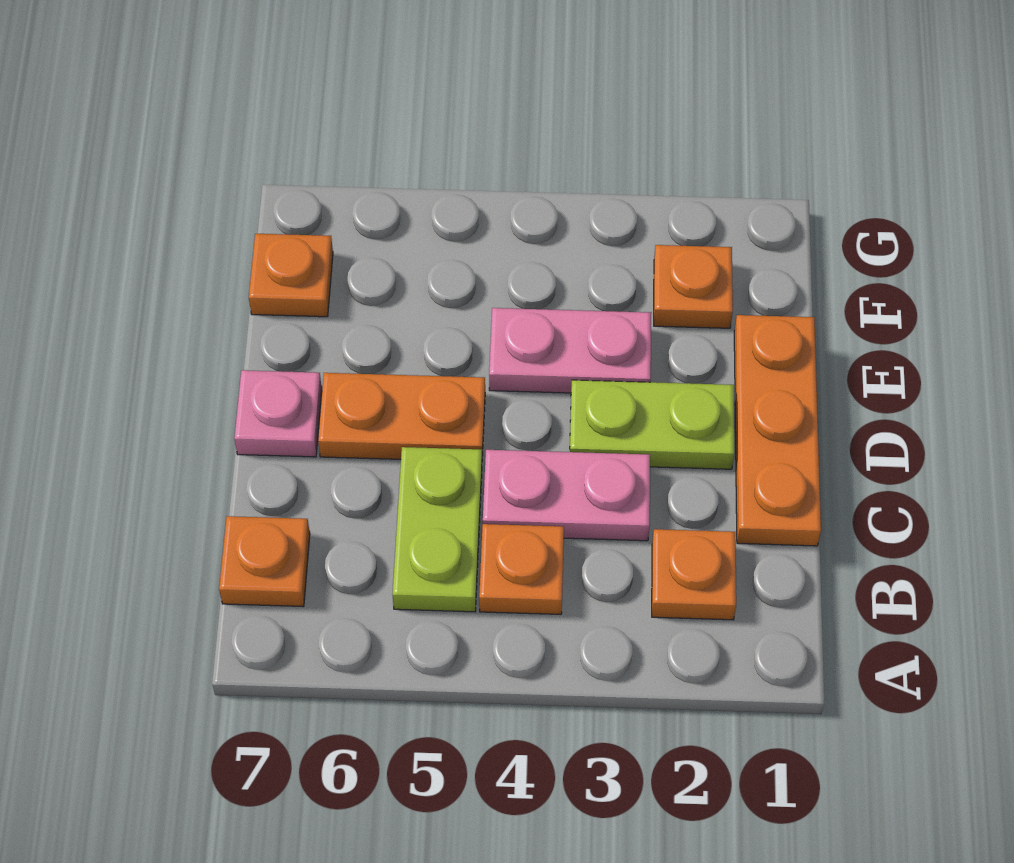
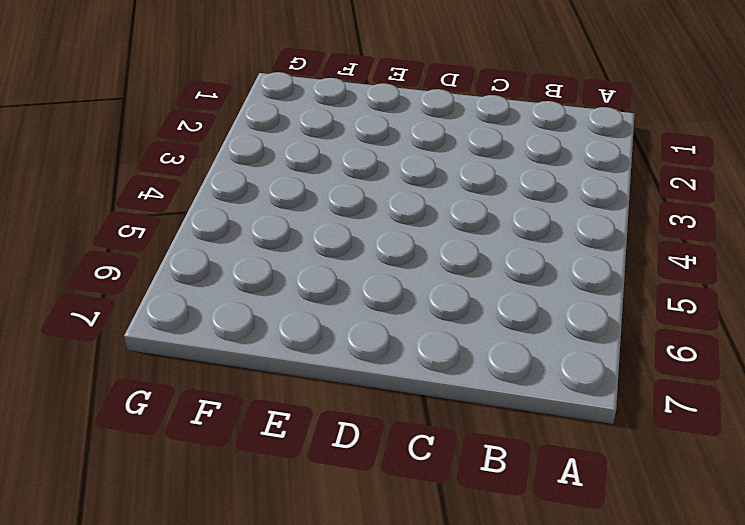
none -> orange plate B2 level 1
none -> orange plate B4 level 1
none -> lime plate B5:C5 level 1

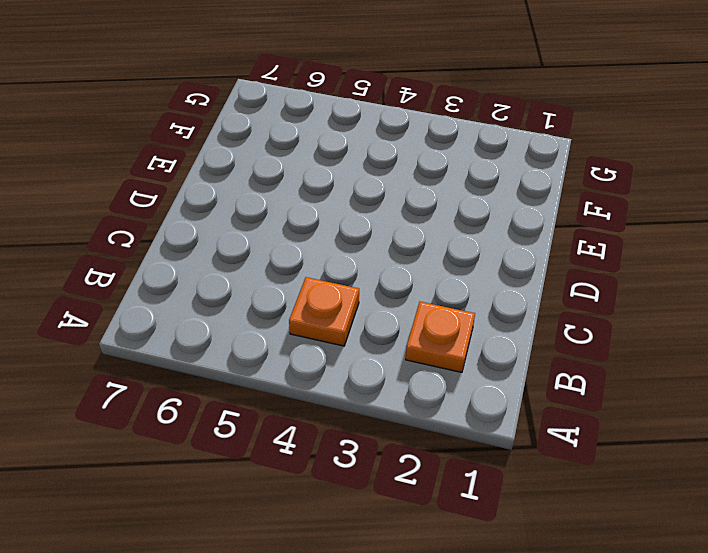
none -> lime plate B5:C5 level 1
none -> orange plate B7 level 1
none -> orange plate C1:E1 level 1

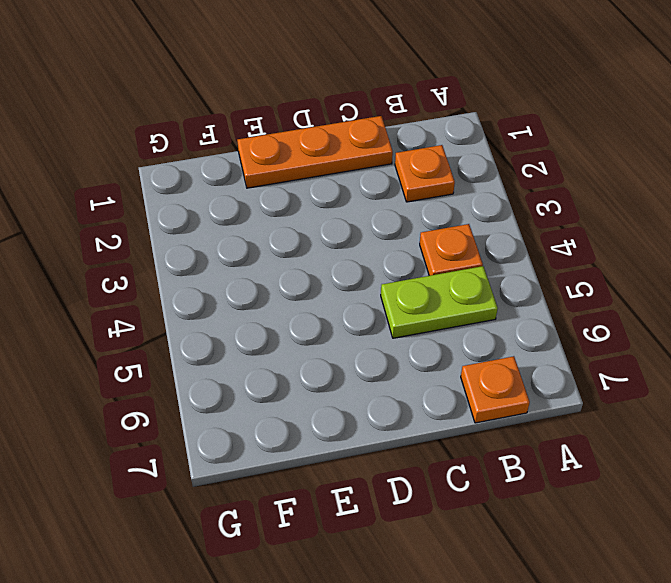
none -> pink plate C3:C4 level 1
none -> lime plate D2:D3 level 1
none -> orange plate D5:D6 level 1

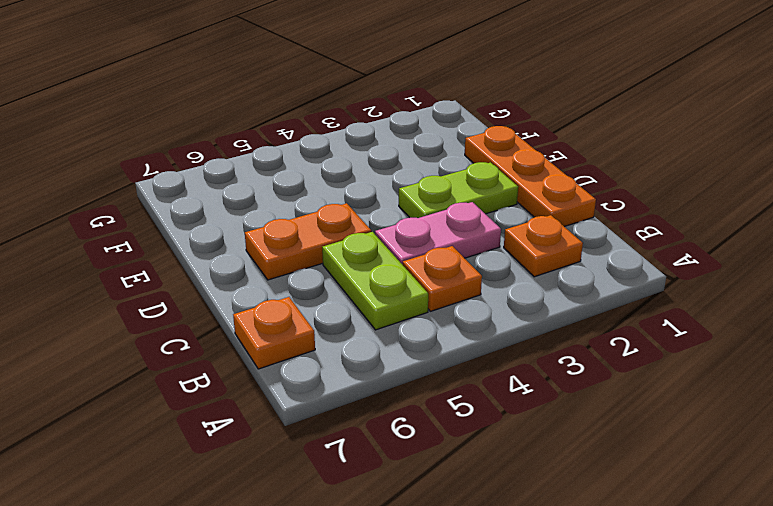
none -> pink plate D7 level 1
none -> pink plate E3:E4 level 1
none -> orange plate F2 level 1

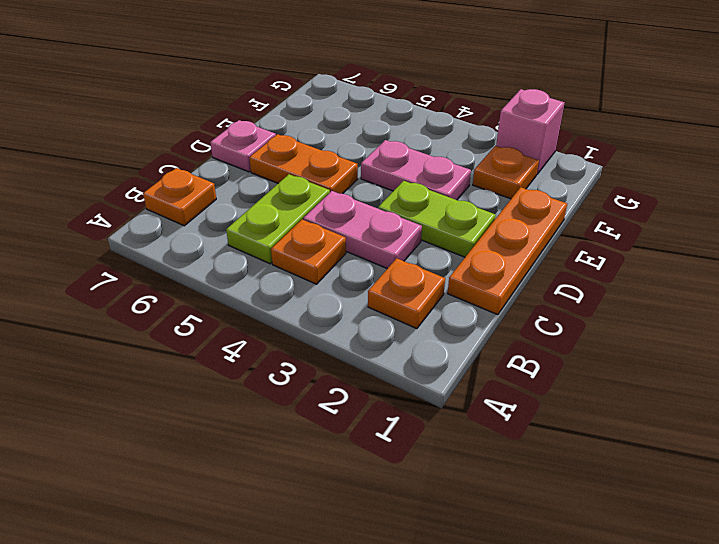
pink brick G2 level 1 -> none
none -> orange plate F7 level 1

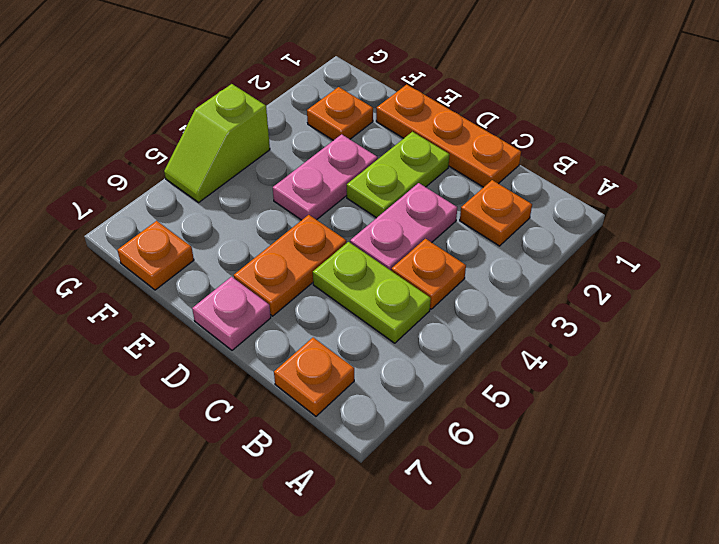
lime slope G4:G5 level 1 top 4 -> none

